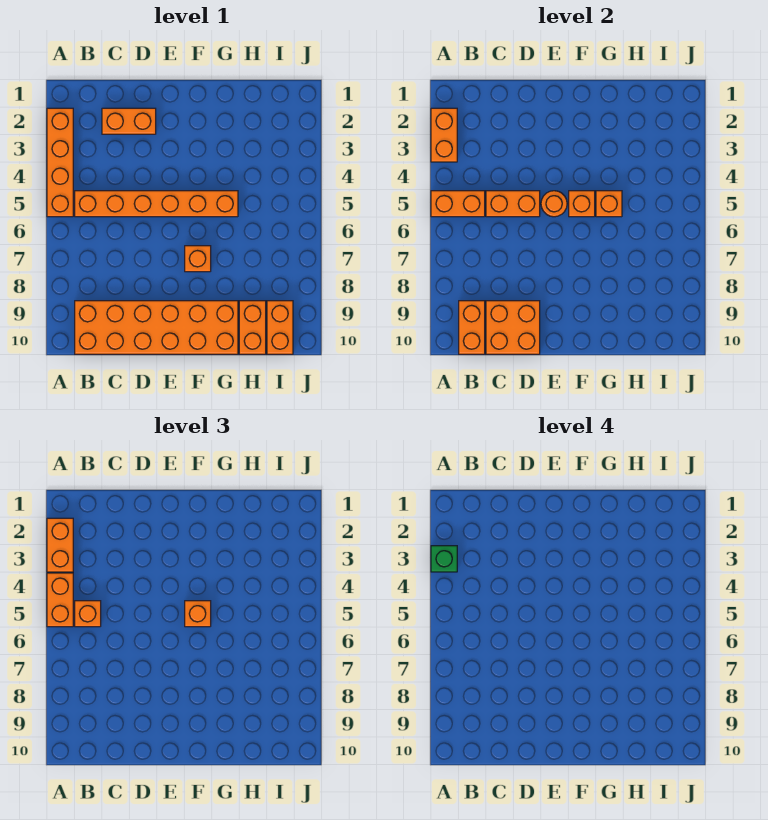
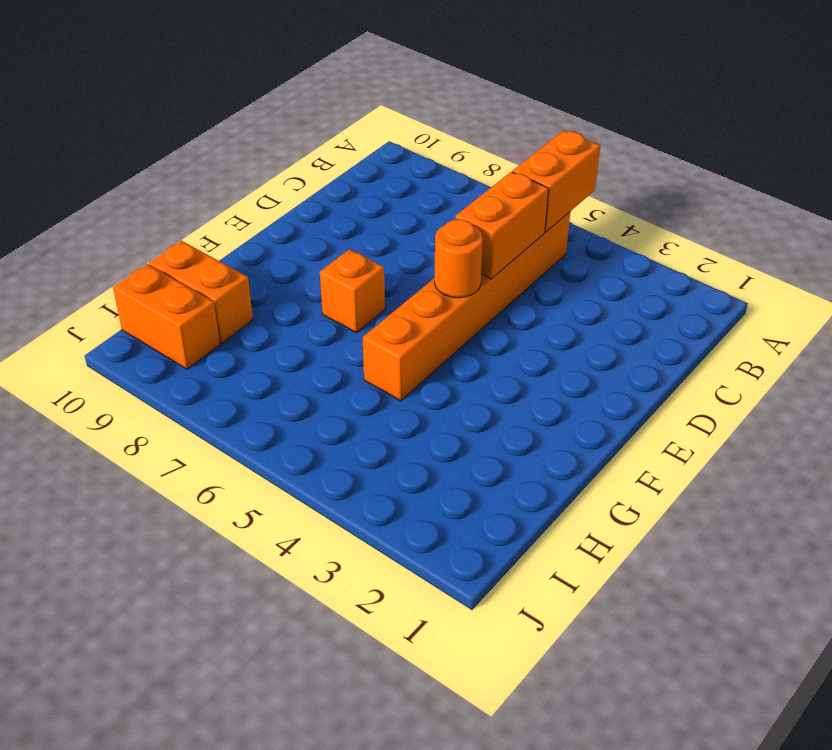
none -> orange brick A2:A5 level 1
none -> orange brick B9:G10 level 1
none -> orange brick C2:D2 level 1

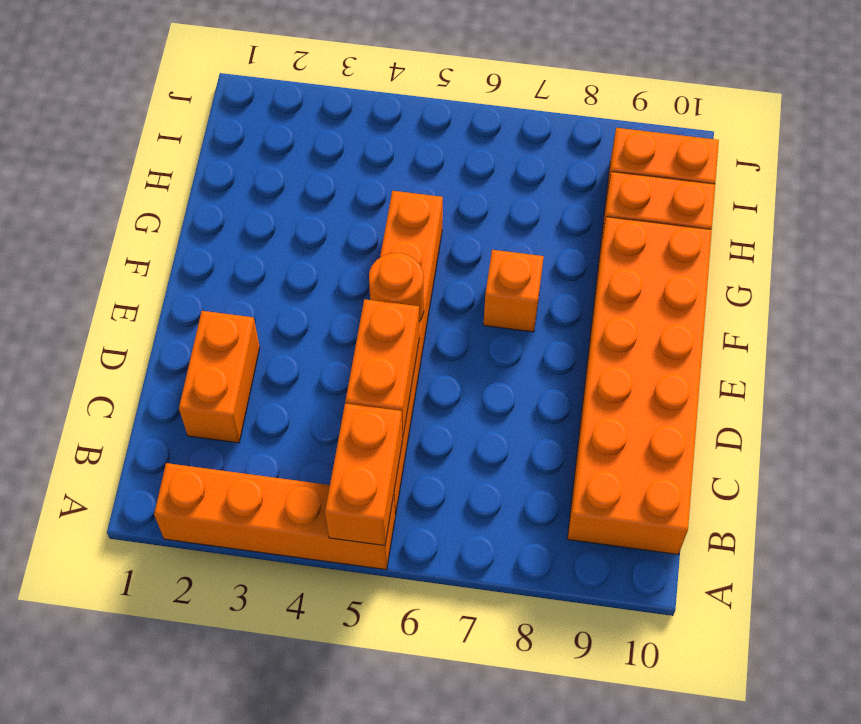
none -> orange brick A2:A3 level 2
none -> orange brick B9:B10 level 2
none -> orange brick C9:D10 level 2

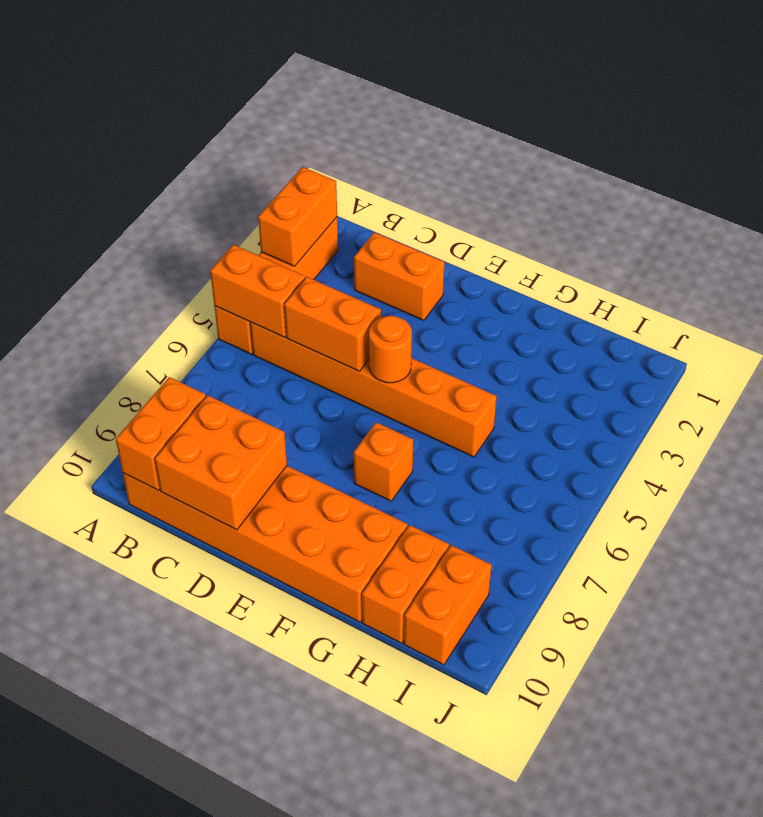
none -> orange brick F5 level 2
none -> orange brick G5 level 2
none -> orange brick A2:A3 level 3

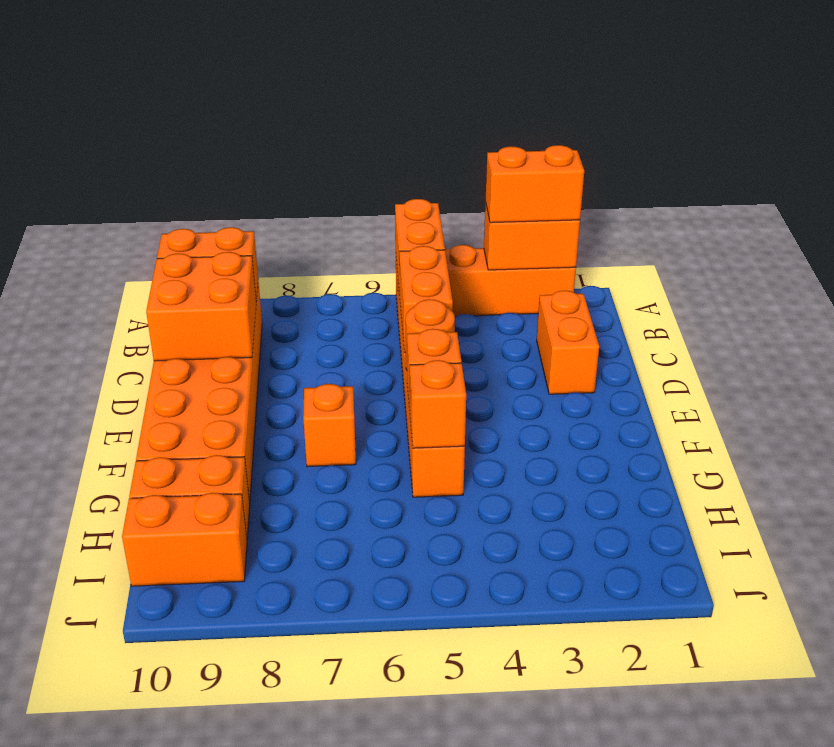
none -> orange brick A4:A5 level 3
none -> orange brick B5 level 3
none -> orange brick F5 level 3

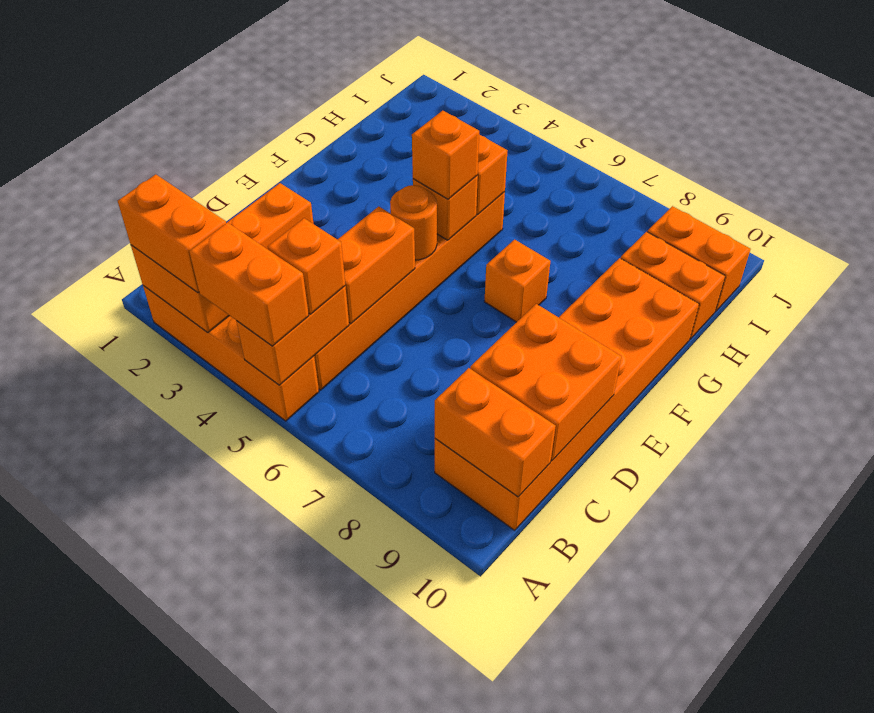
none -> green brick A3 level 4

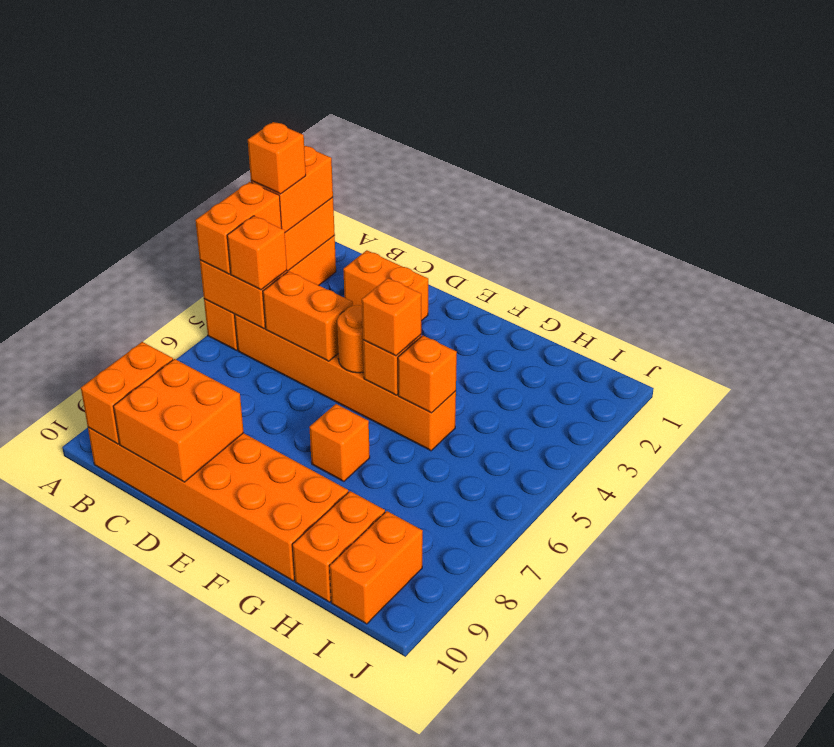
orange brick A3 level 4 -> green brick A3 level 4

